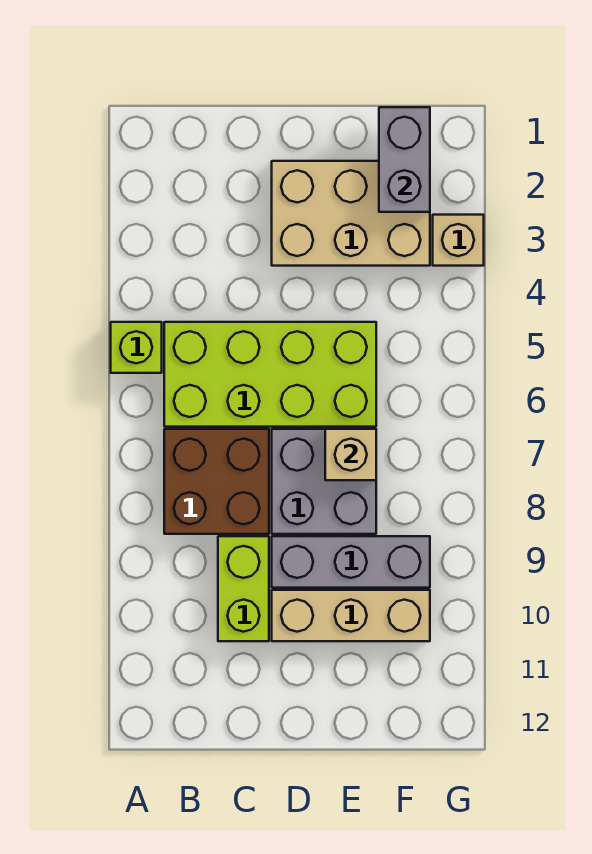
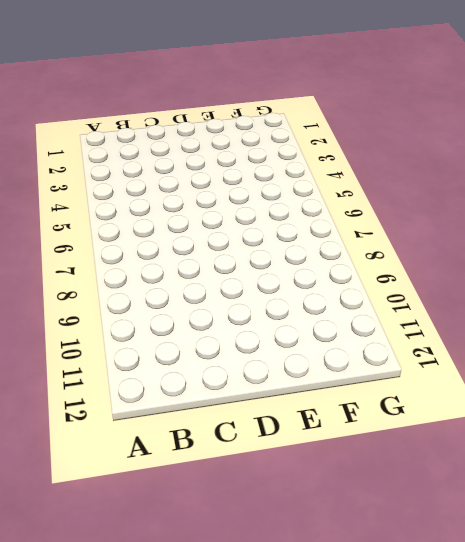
none -> lime brick A5 level 1
none -> lime brick B5:E6 level 1

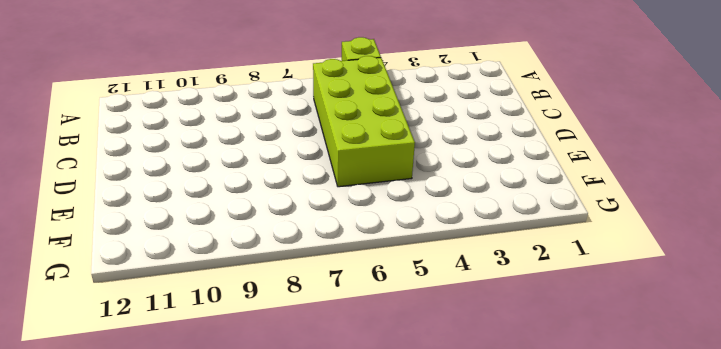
none -> brown brick B7:C8 level 1
none -> lime brick C9:C10 level 1

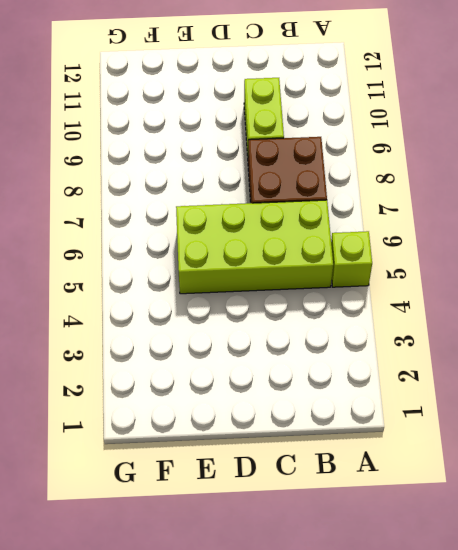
none -> tan brick D2:F3 level 1
none -> grey brick D7:E8 level 1

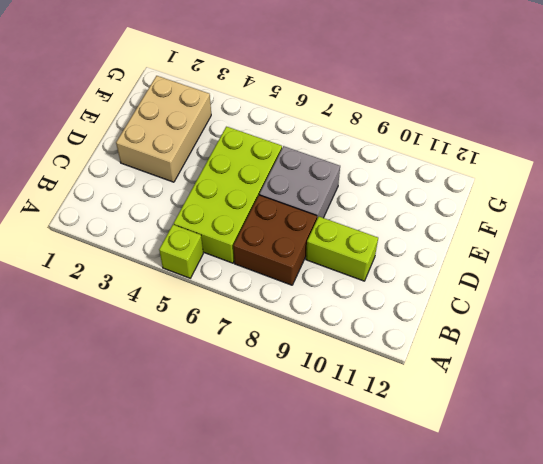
none -> grey brick D9:F9 level 1
none -> tan brick D10:F10 level 1

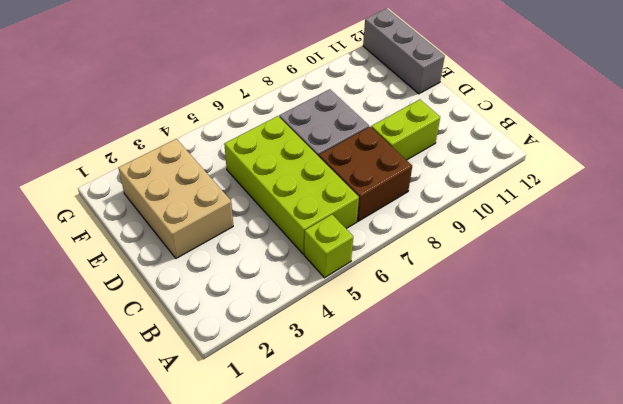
grey brick E12:G12 level 1 -> grey brick D9:F9 level 1
none -> tan brick D10:F10 level 1
none -> tan brick G3 level 1

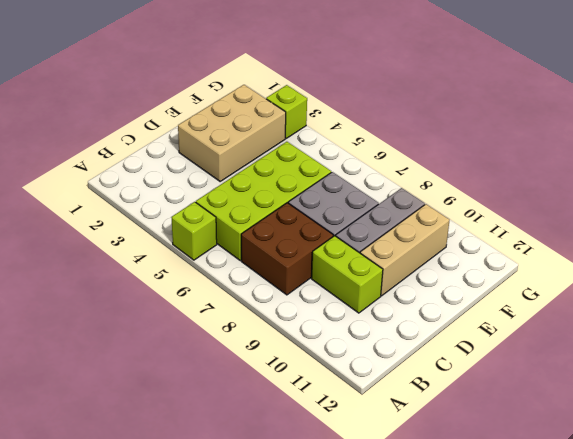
lime brick G3 level 1 -> tan brick G3 level 1
none -> tan brick E7 level 2
none -> grey brick F1:F2 level 2

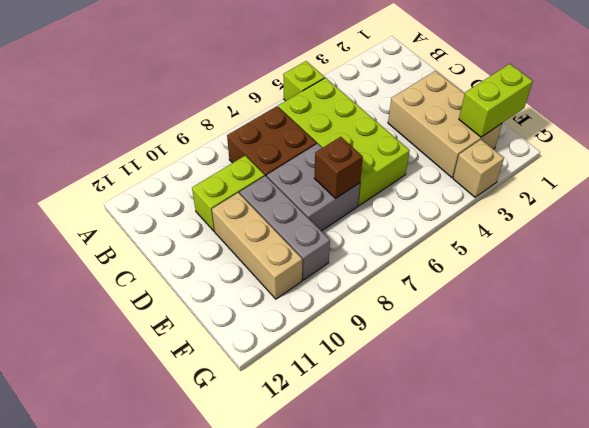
brown brick E7 level 2 -> tan brick E7 level 2
lime brick F1:F2 level 2 -> grey brick F1:F2 level 2

